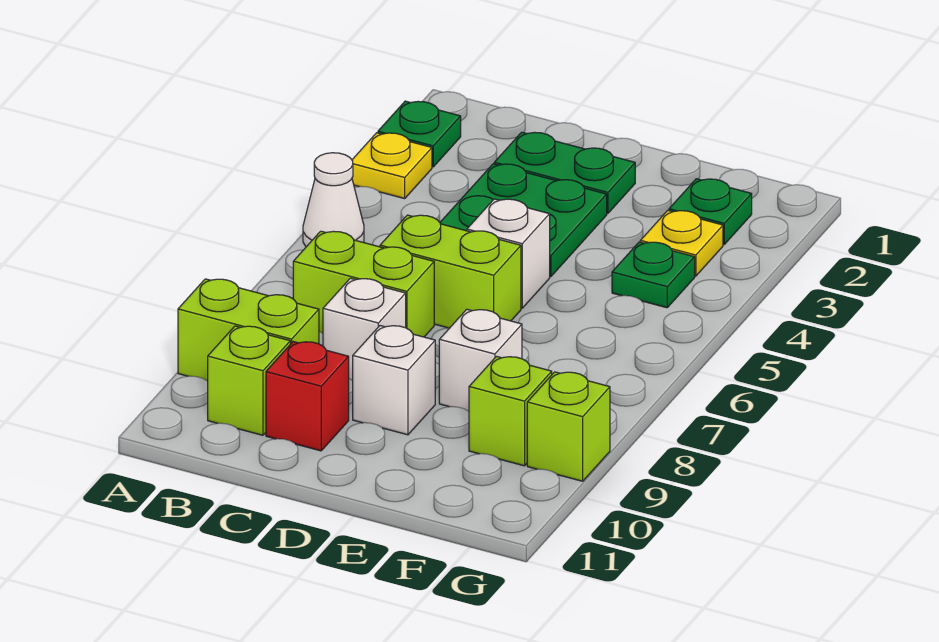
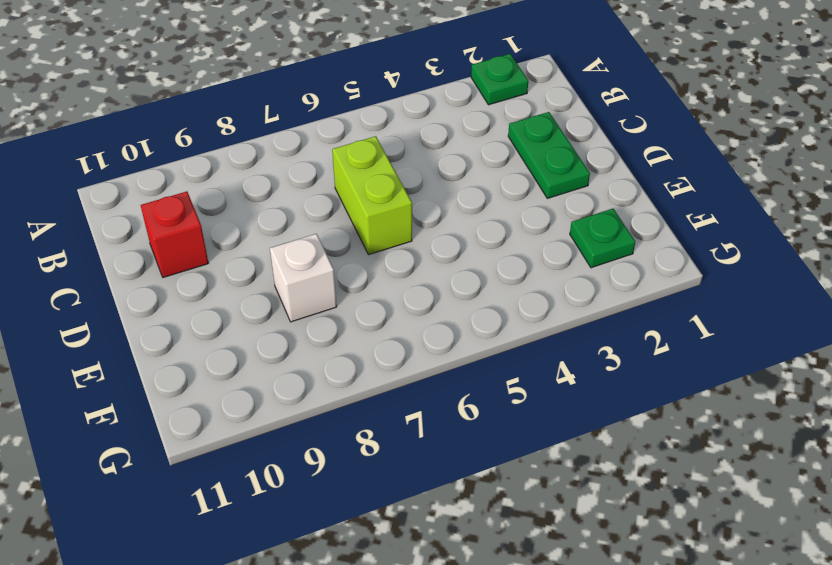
none -> yellow plate A3 level 1
none -> white cone A5 level 1
none -> lime brick A9:B9 level 1

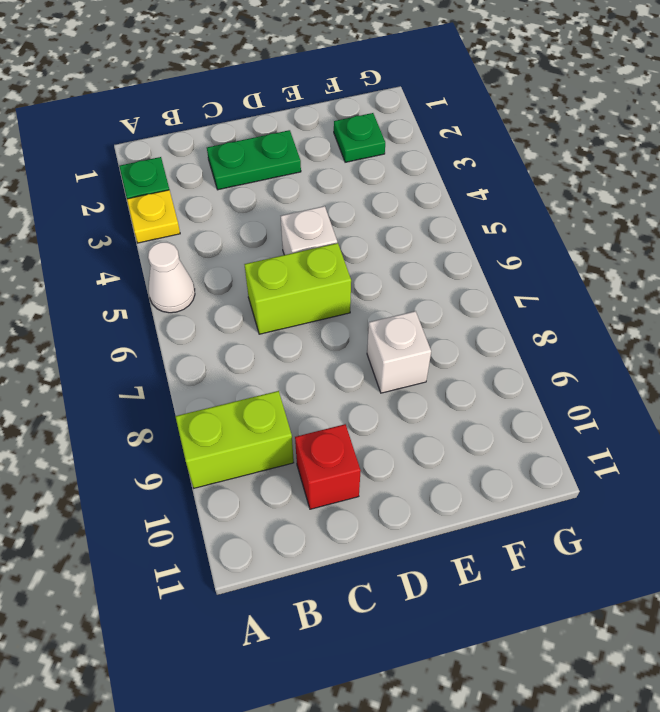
none -> lime brick B7:C7 level 1
none -> lime brick B10 level 1
none -> green plate C3:D4 level 1

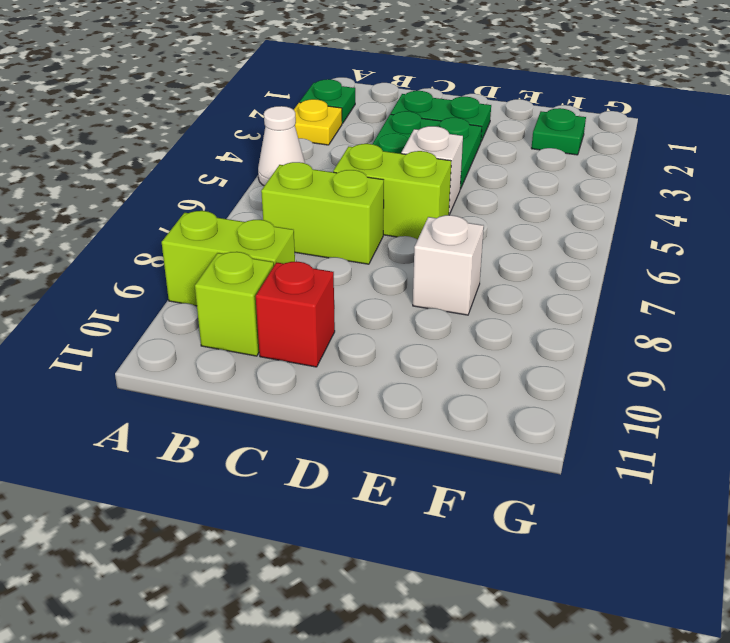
none -> white brick C8 level 1
none -> white brick D9 level 1
none -> yellow plate F3 level 1

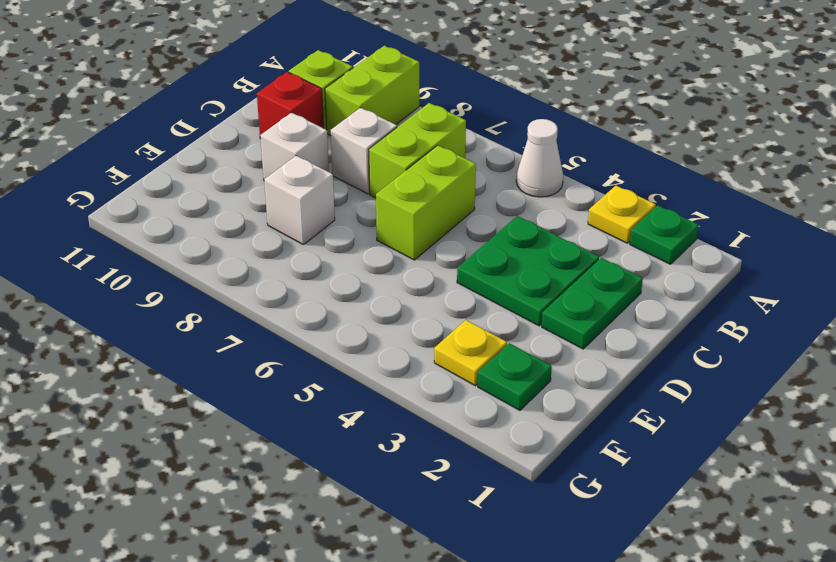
none -> white brick D5 level 1
none -> green plate F4 level 1
none -> lime brick F9 level 1

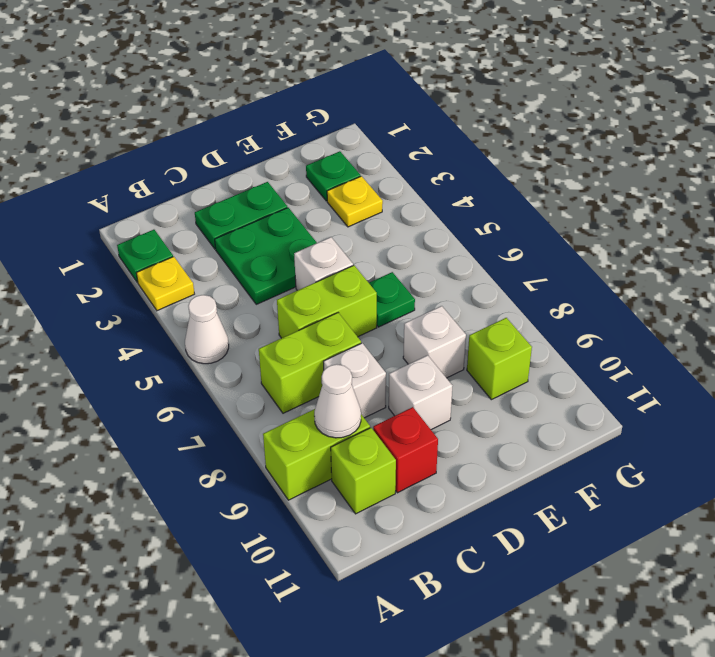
white cone B9 level 2 -> none
green plate E6 level 1 -> green plate F4 level 1
none -> lime brick G9 level 1

